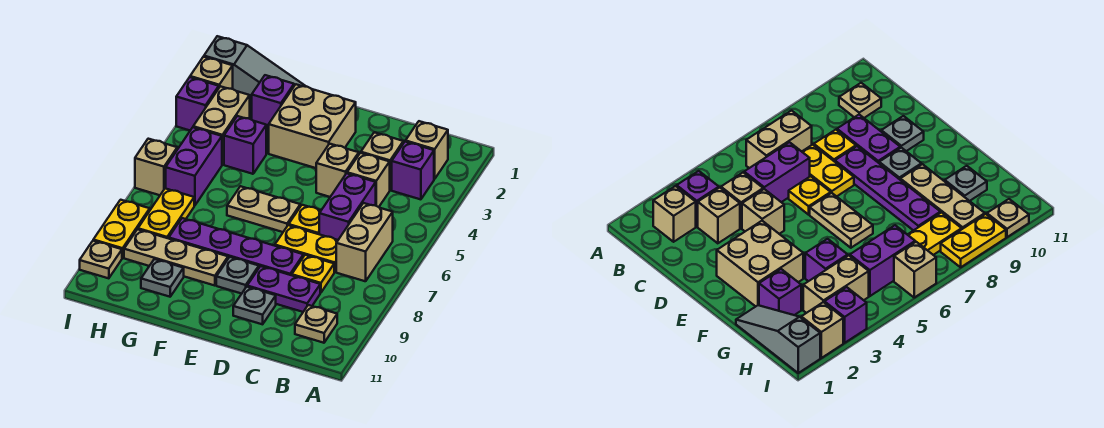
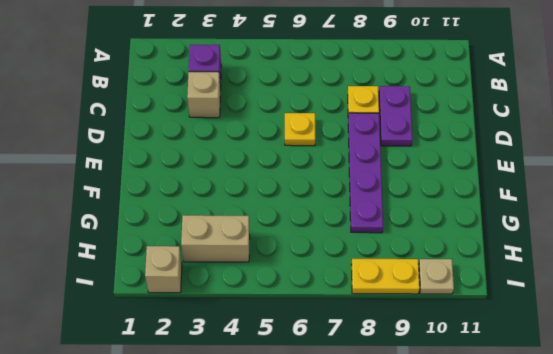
none -> tan brick B2 level 1
none -> tan brick B6:B7 level 1
none -> tan plate B10 level 1
none -> tan brick C4 level 1

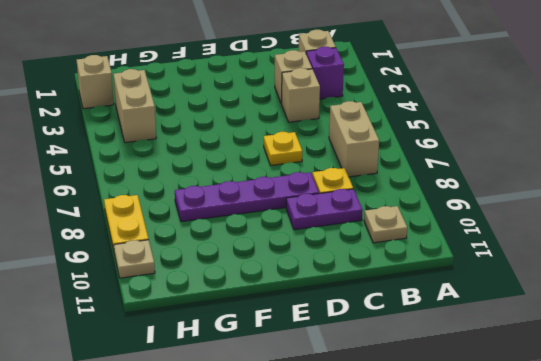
none -> purple brick C5:C6 level 1
none -> yellow plate C7:D7 level 1
none -> tan brick D4 level 1
none -> grey plate D10 level 1

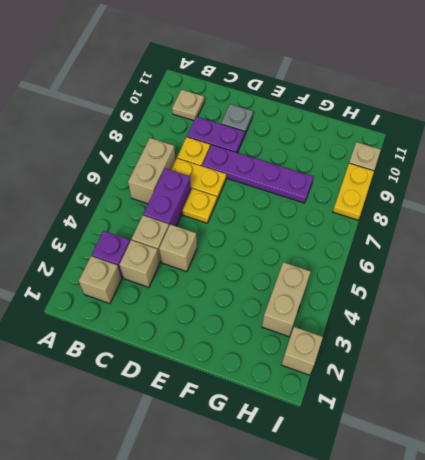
none -> tan brick E2:F3 level 1
none -> tan plate E6:F6 level 1
none -> grey plate E9 level 1
none -> tan plate F9:H9 level 1

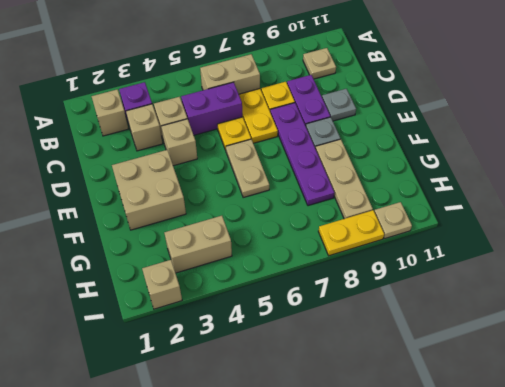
none -> grey slope G1:I1 level 1 top I
none -> purple brick G2 level 1
none -> purple brick G4 level 1
none -> grey plate G10 level 1

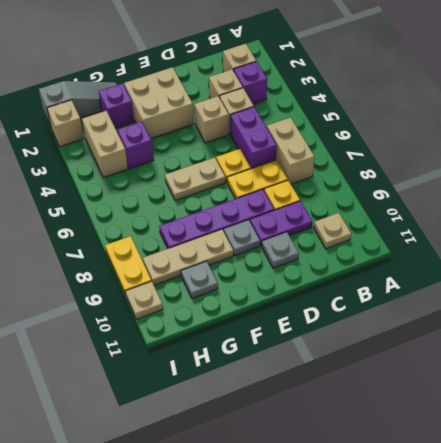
none -> purple brick H5:H6 level 1
none -> yellow plate H7:H8 level 1
none -> purple brick I3 level 1
none -> tan brick I6 level 1

